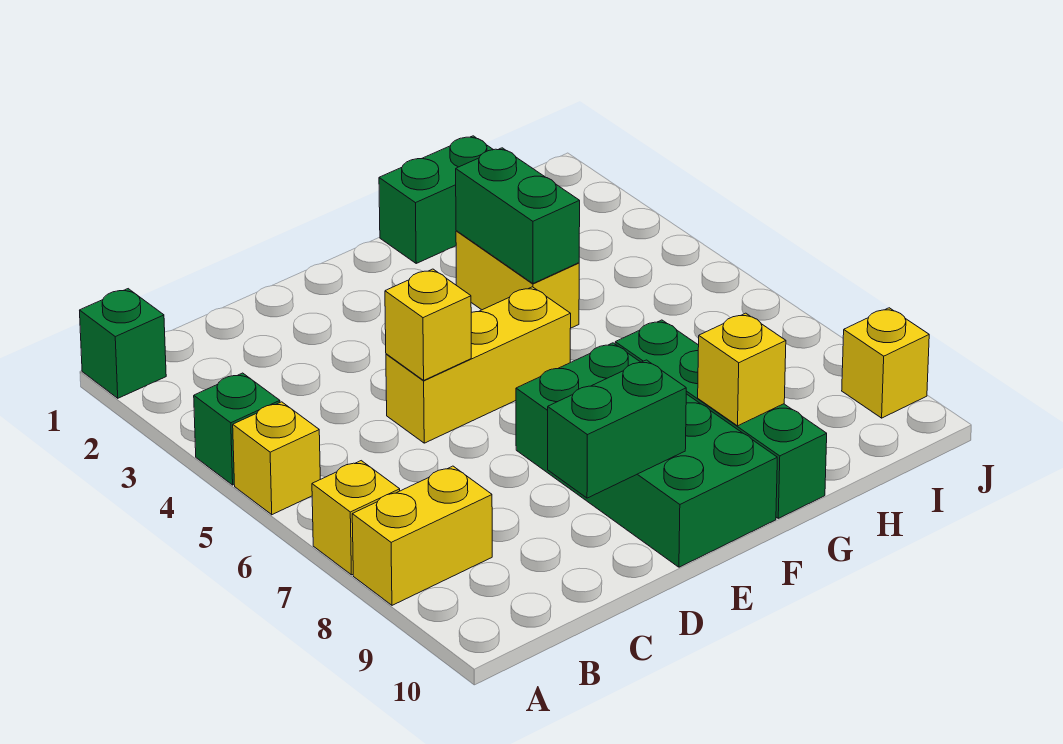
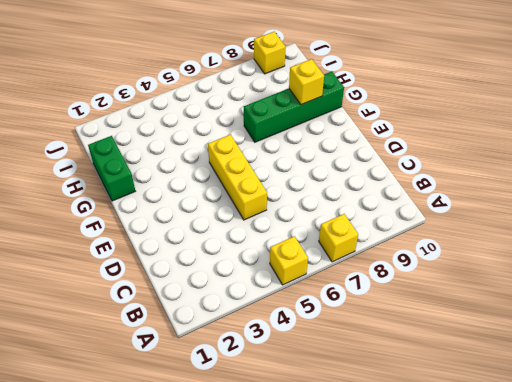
none -> green brick A1 level 1
none -> green brick A4 level 1
none -> yellow brick A8:B8 level 1

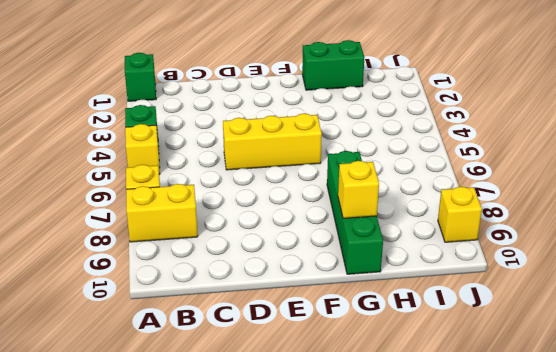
none -> green brick E7:F10 level 1
none -> yellow brick G3:G4 level 1
none -> yellow brick D5 level 2

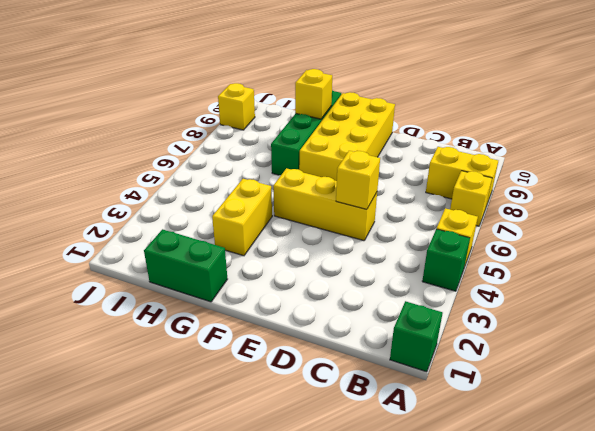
yellow brick E7:F10 level 1 -> green brick E7:F10 level 1
none -> green brick D9:E9 level 2
none -> green brick G3:G4 level 2

